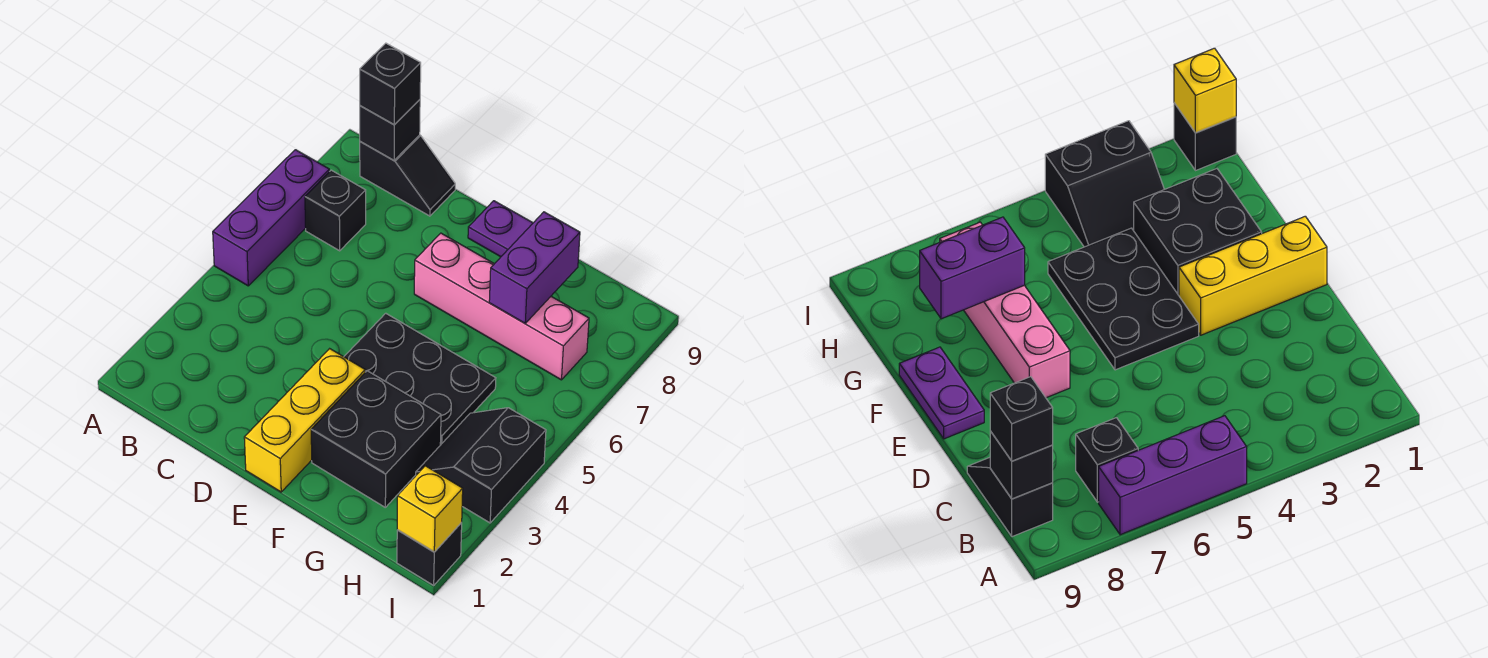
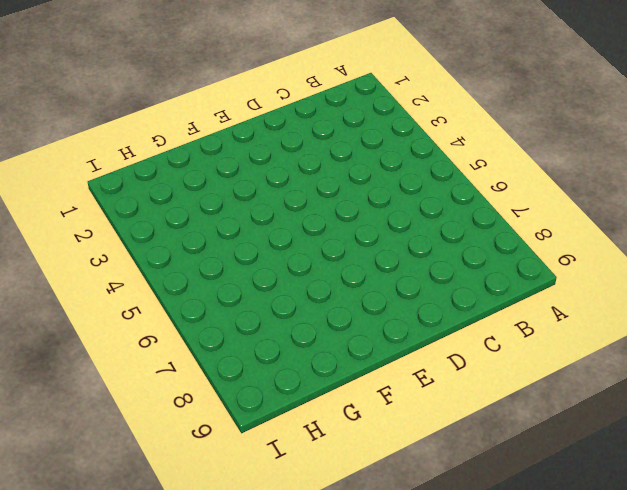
none -> purple brick A5:A7 level 1
none -> black brick B7 level 1
none -> black slope B9:C9 level 1 top B

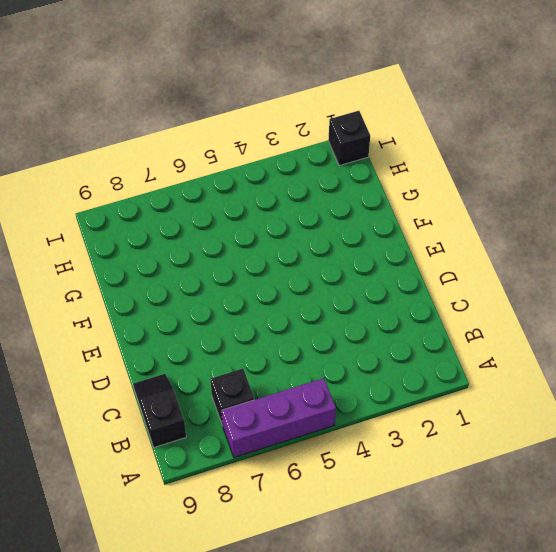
none -> yellow brick E1:E3 level 1
none -> black plate E4:G5 level 1
none -> pink brick E7:H7 level 1

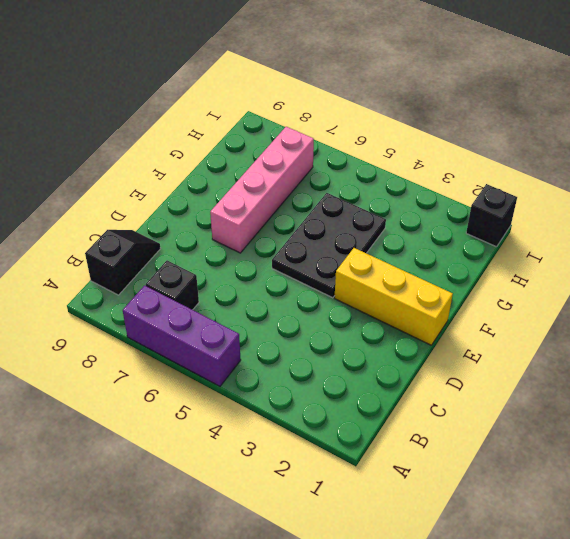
none -> purple plate E9:F9 level 1
none -> black brick F2:G3 level 1
none -> black slope H3:I4 level 1 top I

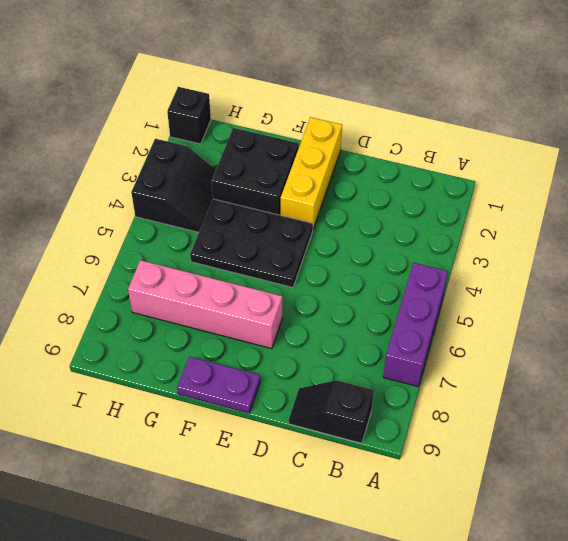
none -> black brick B7 level 1
none -> black brick B9 level 2
none -> purple brick G7:G8 level 2

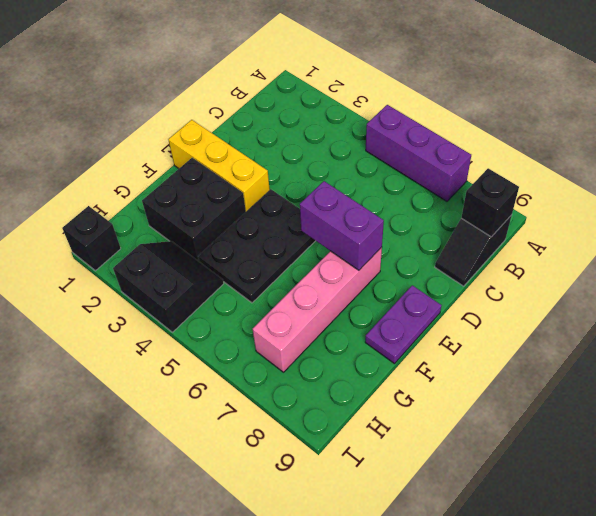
purple brick E6:E7 level 2 -> purple brick G7:G8 level 2
none -> black brick B7 level 1
none -> yellow brick I1 level 2
none -> black brick B9 level 3

